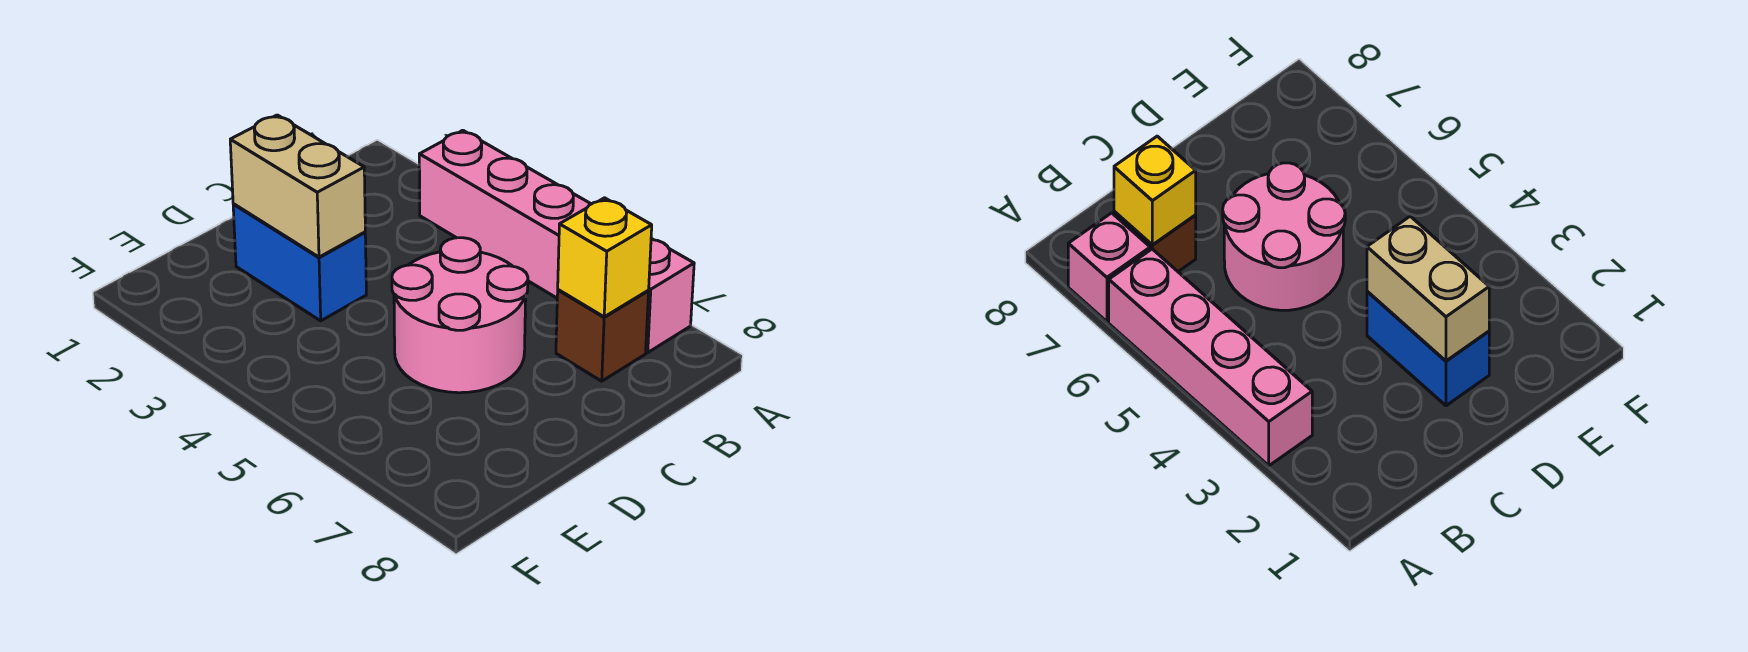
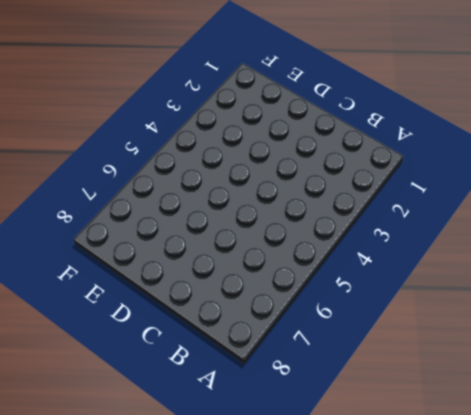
none -> pink brick A3:A6 level 1
none -> pink brick A7 level 1

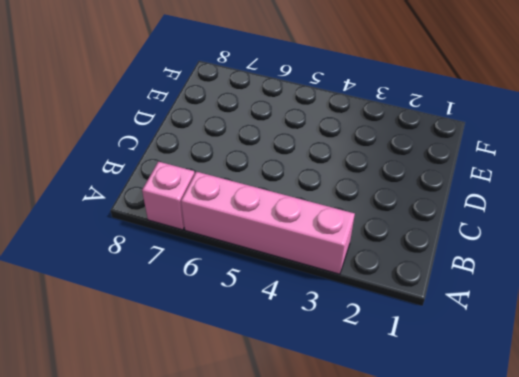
none -> brown brick B7 level 1
none -> pink round brick C5:D6 level 1

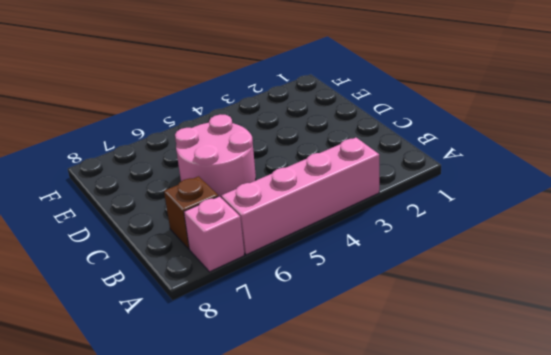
none -> blue brick D2:D3 level 1
none -> yellow brick B7 level 2

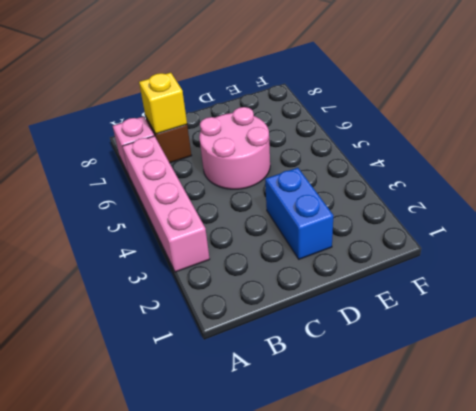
none -> tan brick D2:D3 level 2

